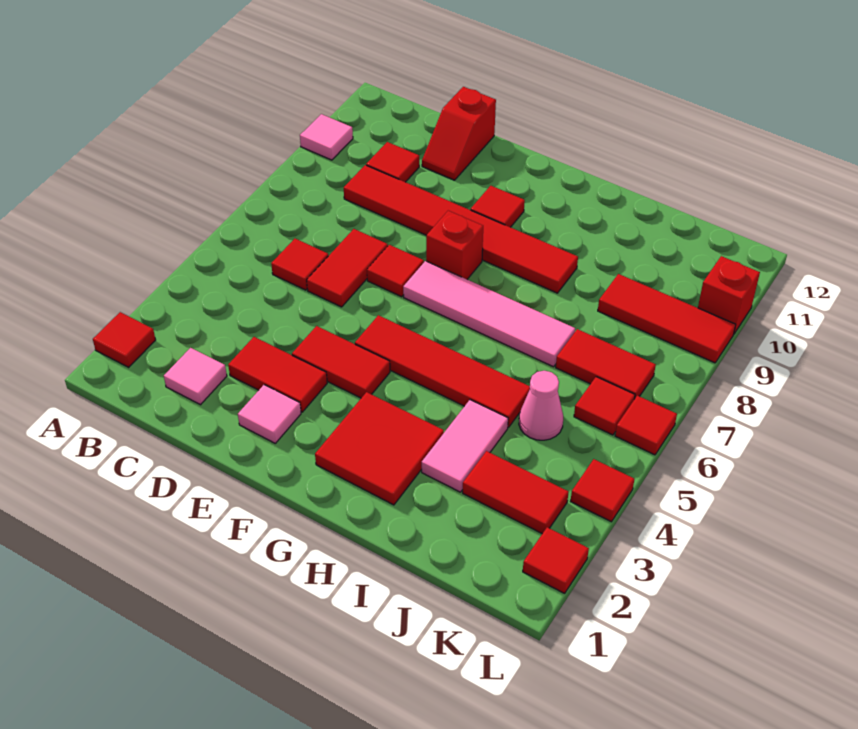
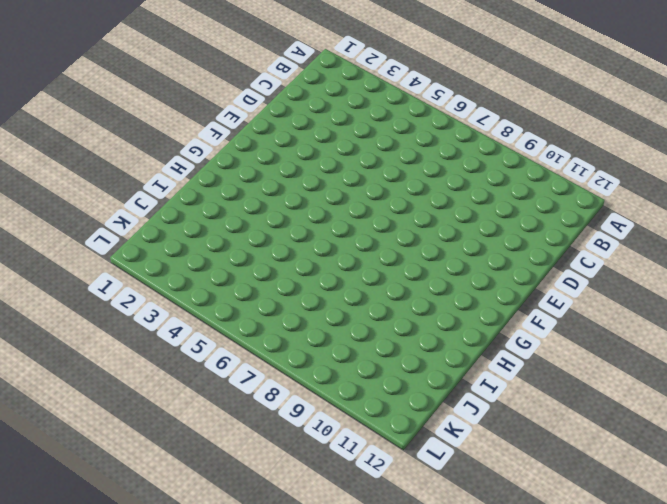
none -> red tile A2 level 1
none -> pink tile A10 level 1
none -> pink tile C2 level 1

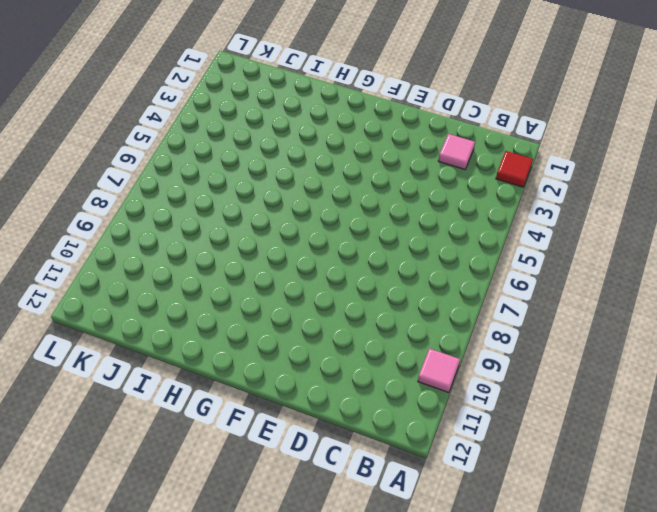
none -> red tile C6 level 1
none -> red tile C9:H9 level 1
none -> red tile C10 level 1

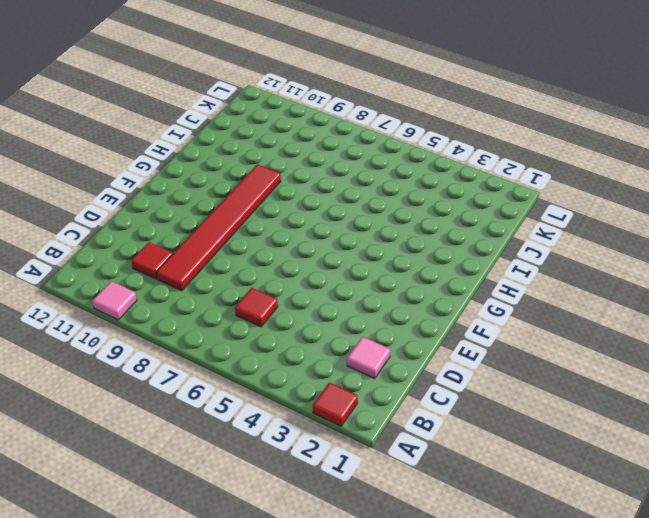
none -> red tile D3:E3 level 1
none -> red tile D6:D7 level 1
none -> red slope D11:D12 level 1 top 12

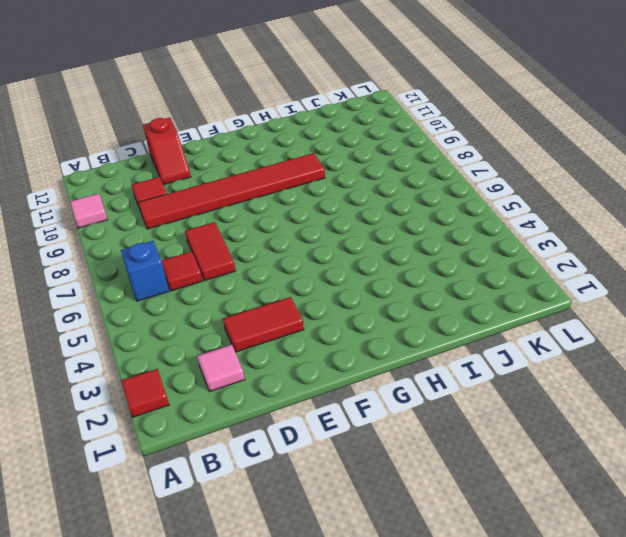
blue brick B6 level 1 -> none
none -> pink tile E2 level 1
none -> red tile E4:F4 level 1
none -> red tile E7 level 1

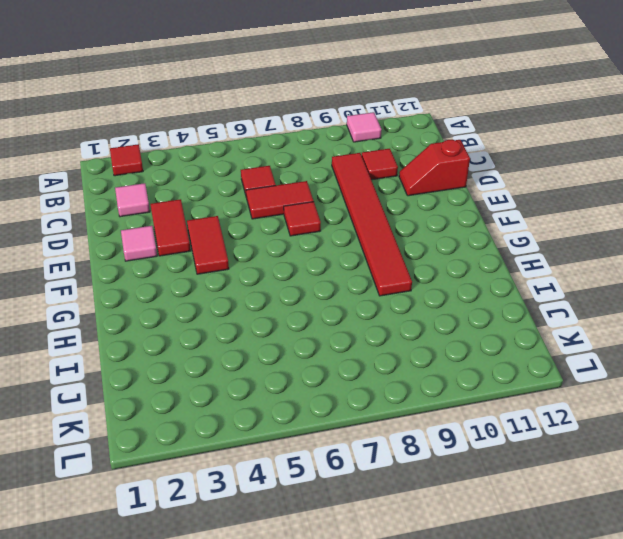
none -> red tile F5:I5 level 1
none -> pink tile F7:I7 level 1
none -> red brick F8 level 1

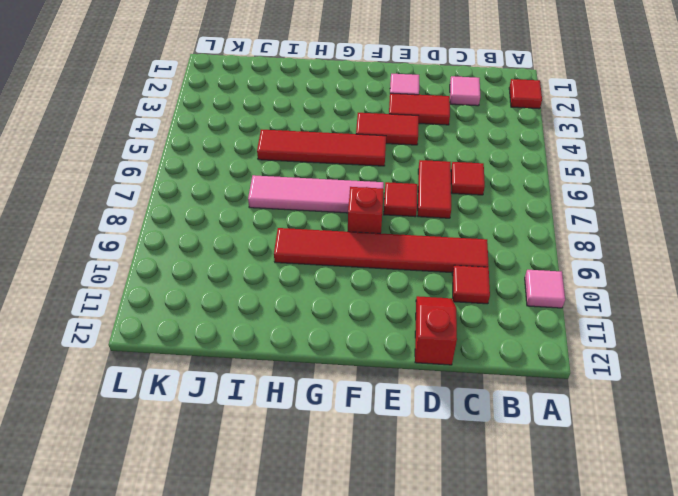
none -> red tile F10 level 1
none -> red tile G2:H3 level 1
none -> pink tile I3:I4 level 1

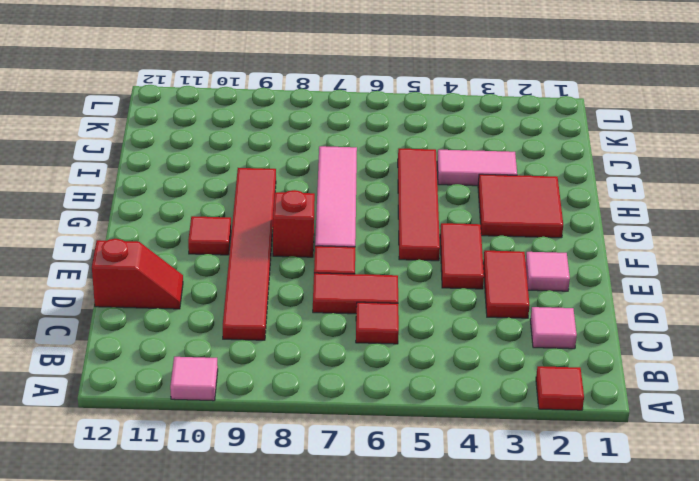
none -> red tile C10 level 1
none -> red tile J3:K3 level 1
none -> pink cone J5 level 1

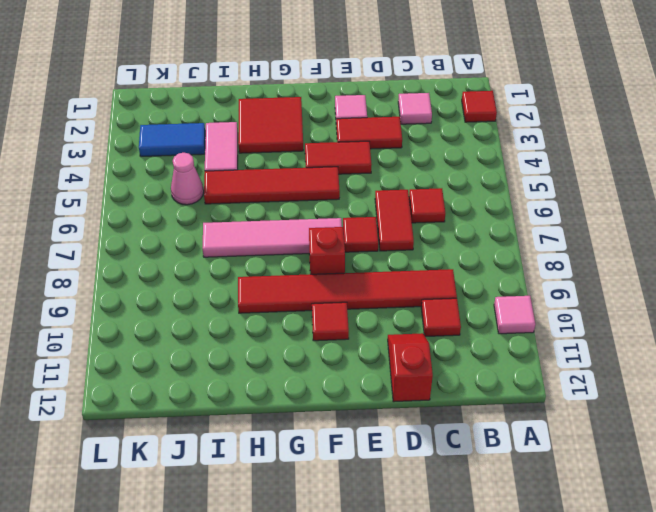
blue tile J3:K3 level 1 -> red tile J3:K3 level 1
none -> red tile J7:K7 level 1
none -> red tile J9:L9 level 1
none -> red tile K6 level 1

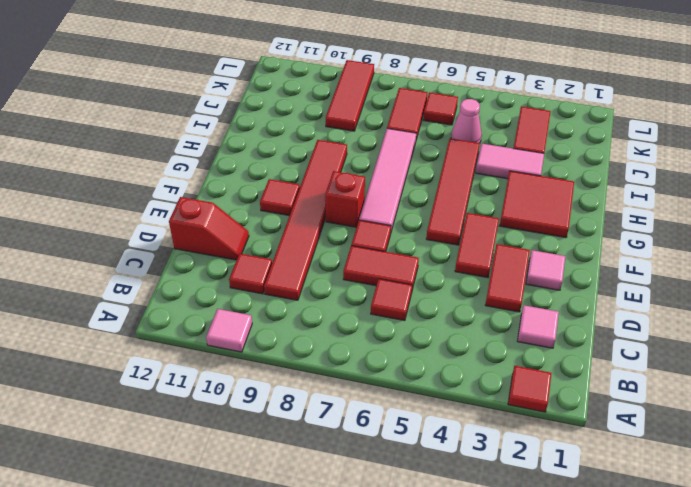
none -> red tile L2 level 1
none -> red tile L4 level 1
none -> red tile L6 level 1

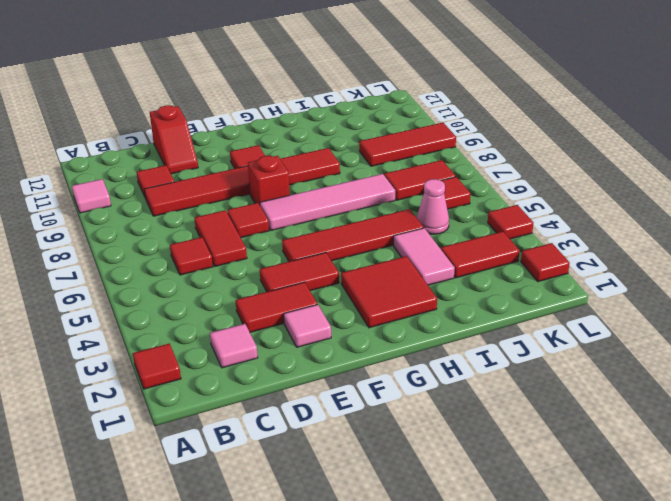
none -> red tile L6 level 1
none -> red brick L10 level 1

